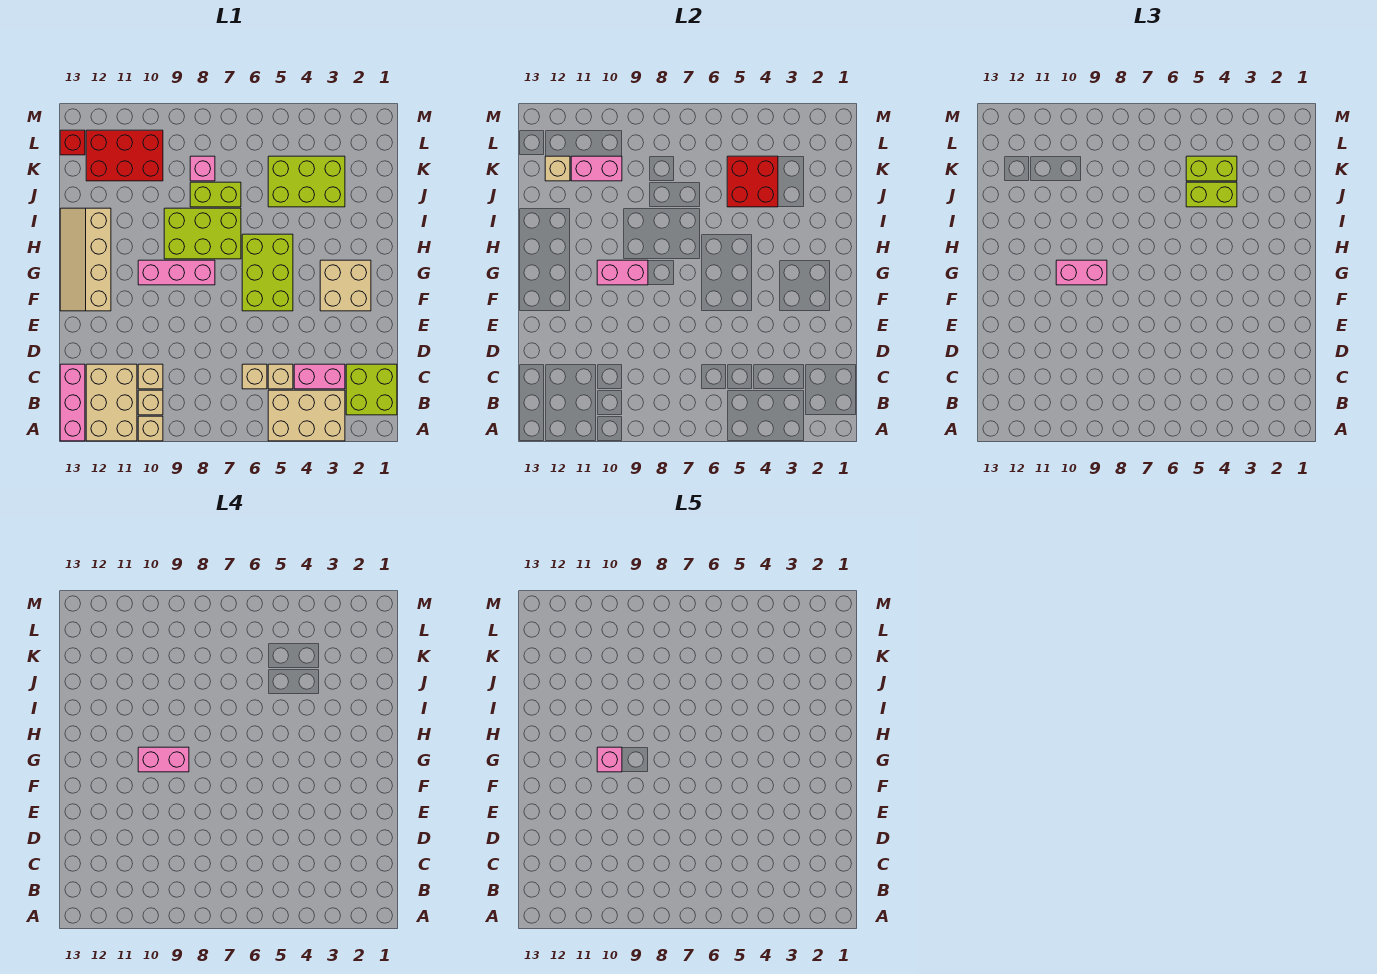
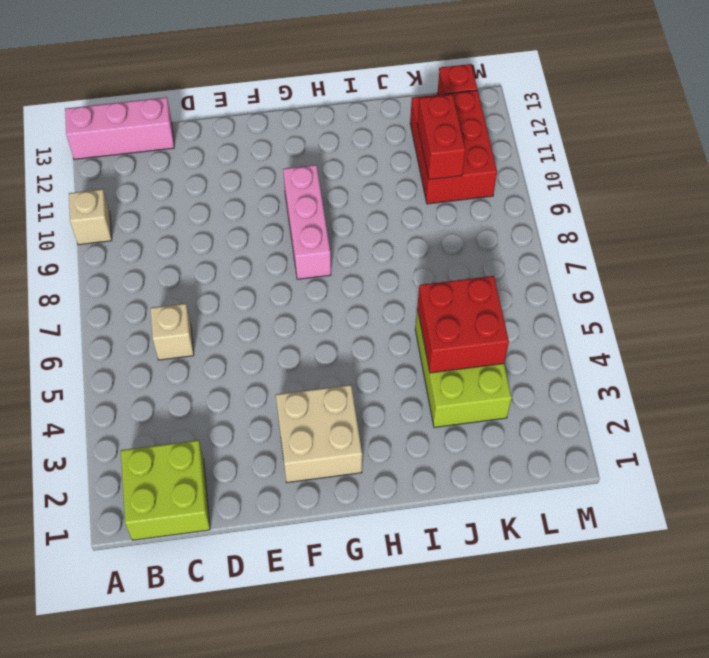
red brick K10:K11 level 2 -> pink brick K10:K11 level 2
none -> tan brick A3:B5 level 1
none -> tan brick A11:C12 level 1
none -> tan brick B10 level 1

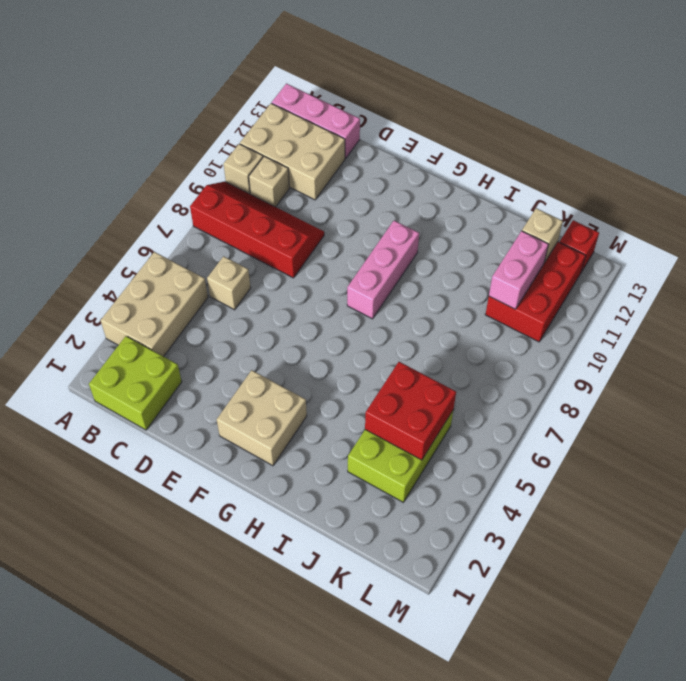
red slope A8:D9 level 1 top 8 -> none
none -> pink brick C3:C4 level 1
none -> tan brick C5 level 1
none -> tan brick C10 level 1

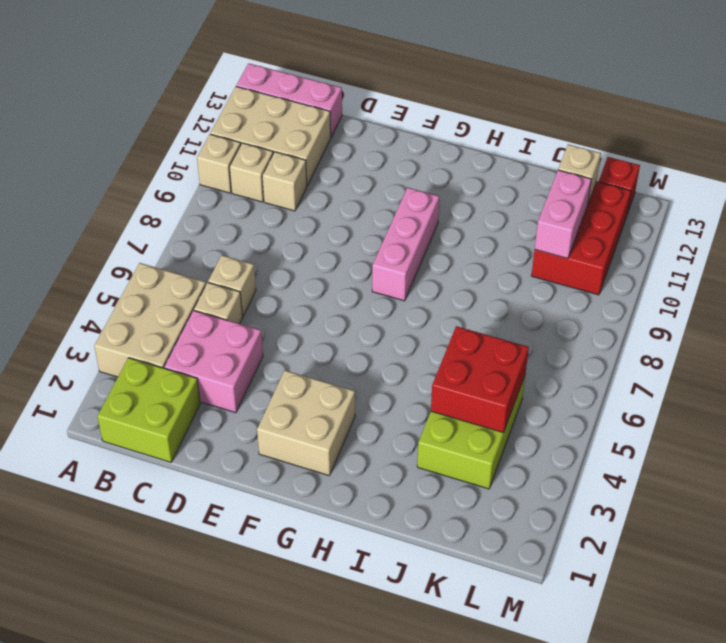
pink brick C3:D4 level 1 -> pink brick C3:C4 level 1
none -> lime brick F5:H6 level 1
none -> tan slope F12:I13 level 1 top 12
none -> lime brick H7:I9 level 1

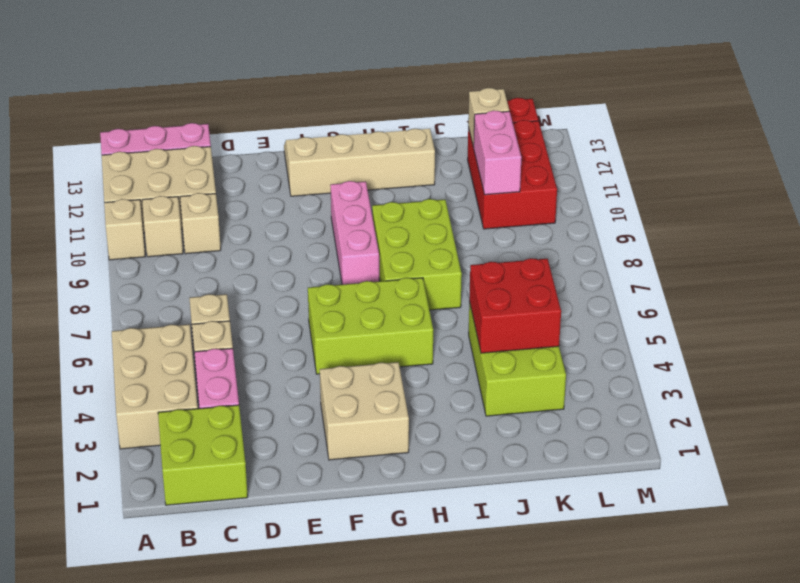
none -> lime brick J7:J8 level 1
none -> pink brick K8 level 1
none -> pink brick G9:G10 level 2

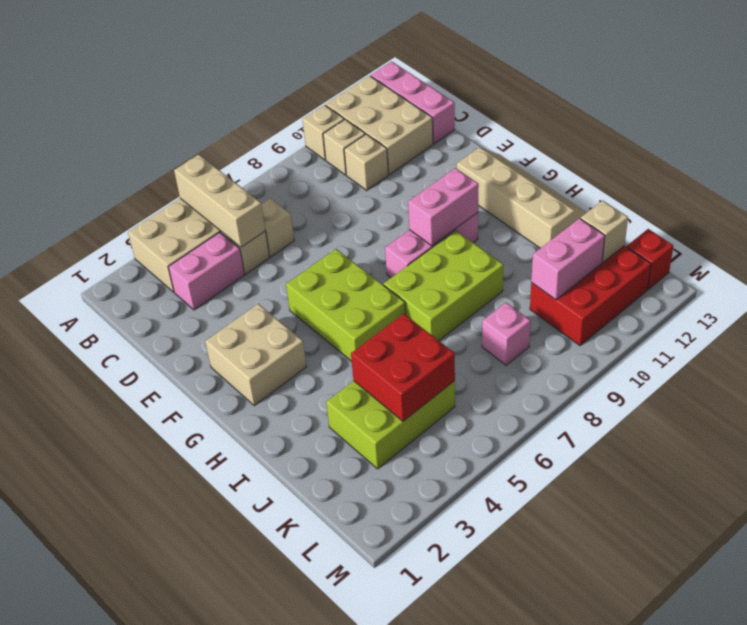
tan brick A5:C5 level 2 -> none
none -> lime brick B1:C2 level 1
none -> lime brick J7:J8 level 1
none -> pink brick G9:G10 level 3

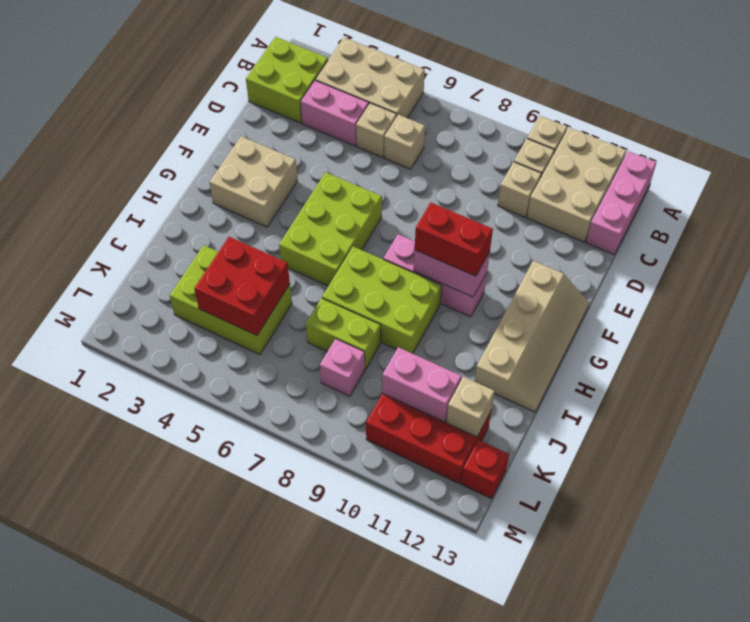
red brick G9:G10 level 3 -> pink brick G9:G10 level 3
none -> lime brick J4:J5 level 3
none -> lime brick K4:K5 level 3
none -> pink brick G9:G10 level 4

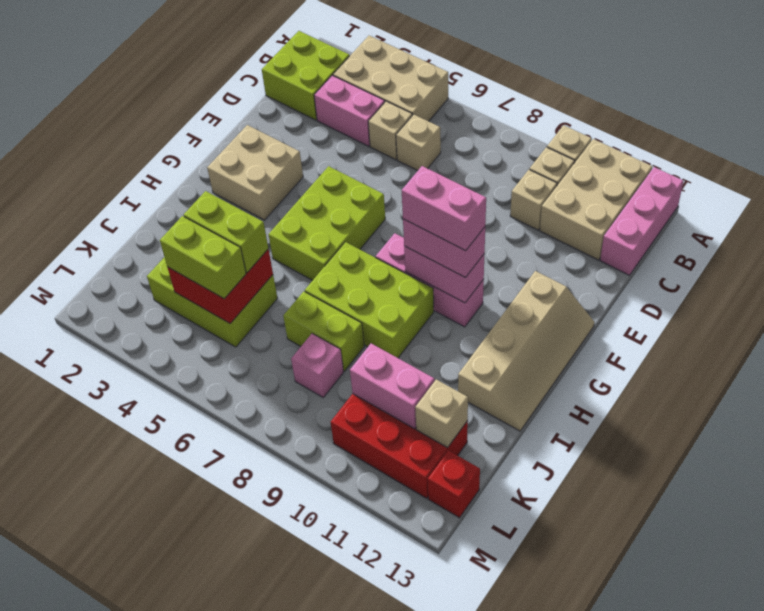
none -> pink brick G10 level 5

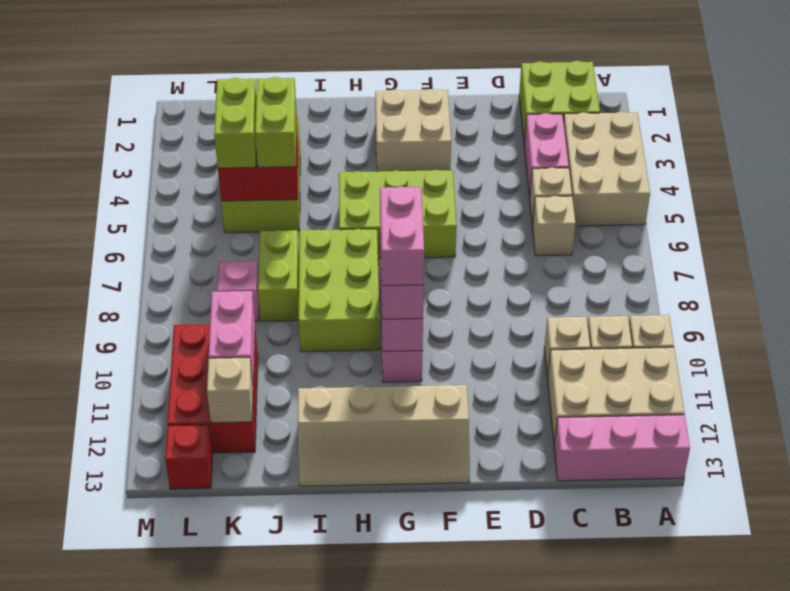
none -> pink brick G10 level 5

